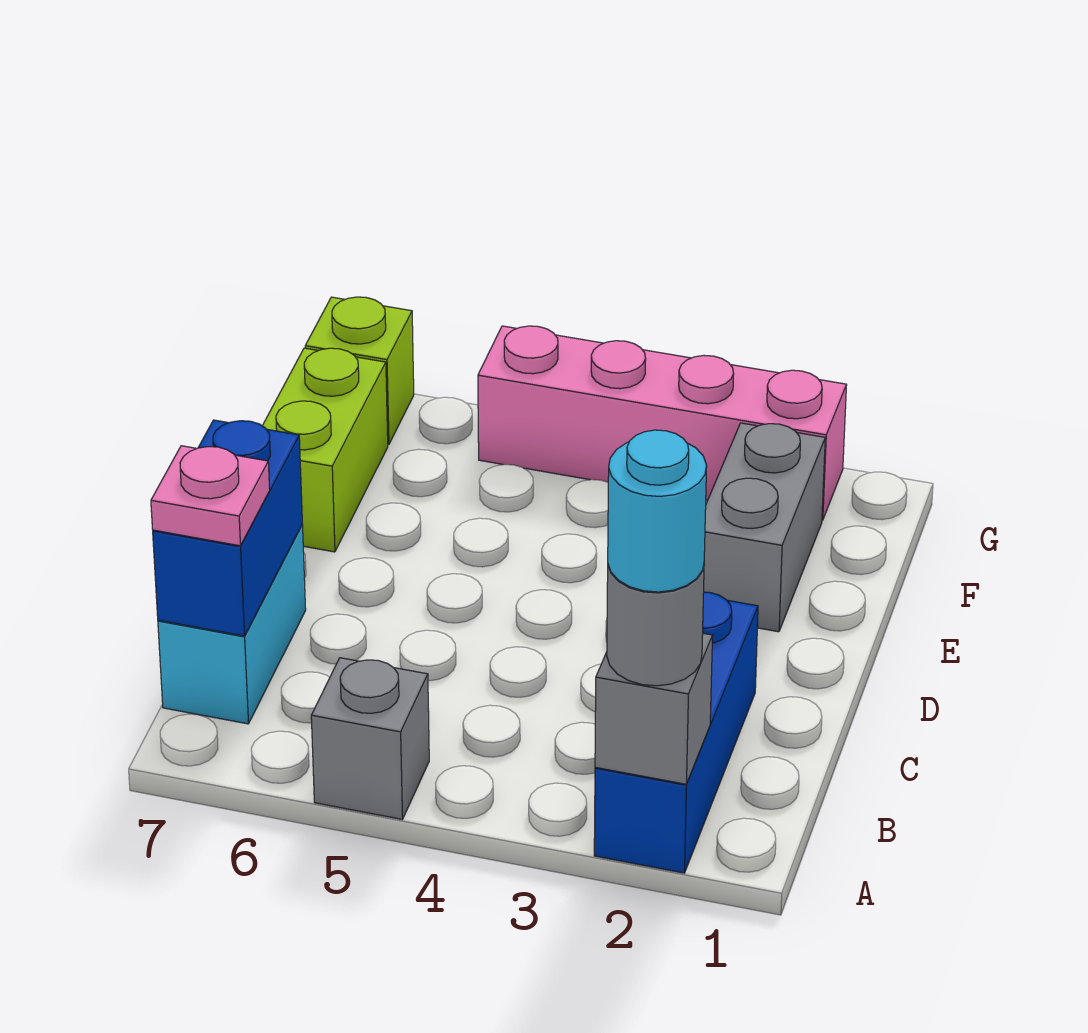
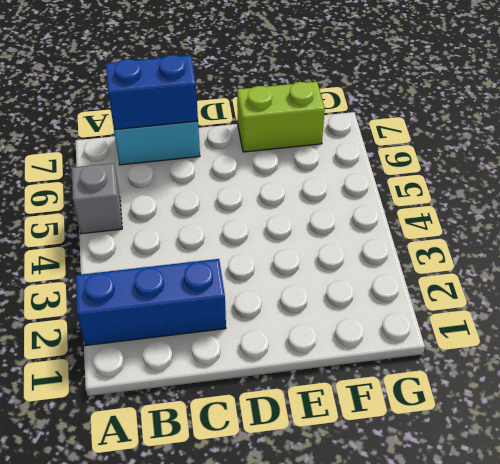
none -> grey brick E2:F2 level 1
none -> pink brick G2:G5 level 1
none -> lime brick G7 level 1

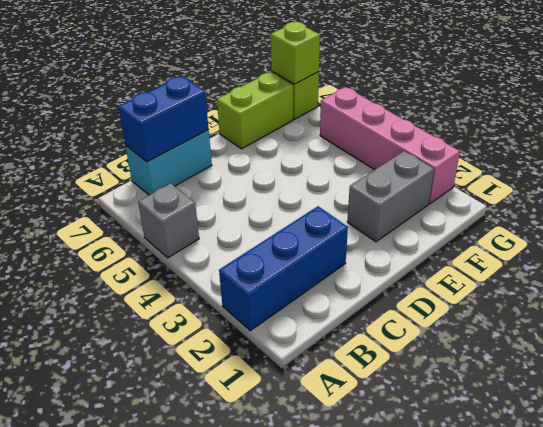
lime brick G7 level 2 -> none
none -> grey brick A2 level 2
none -> grey round brick A2 level 3
none -> pink plate B7 level 3

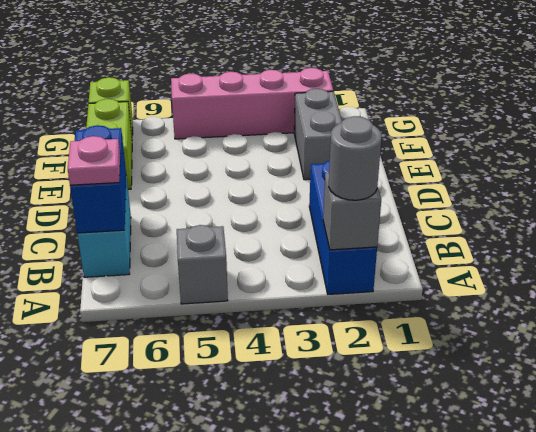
none -> cyan round brick A2 level 4

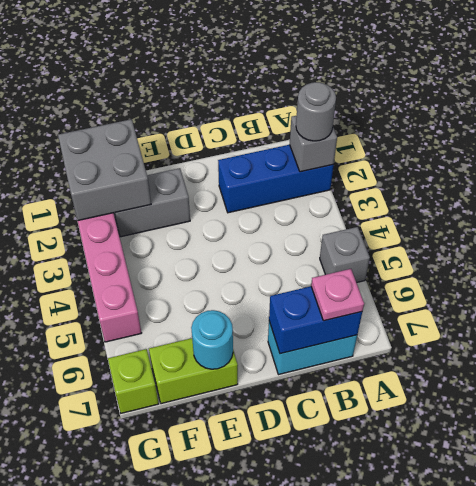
cyan round brick E7 level 2 -> cyan round brick A2 level 4
grey brick F1:G2 level 2 -> none

